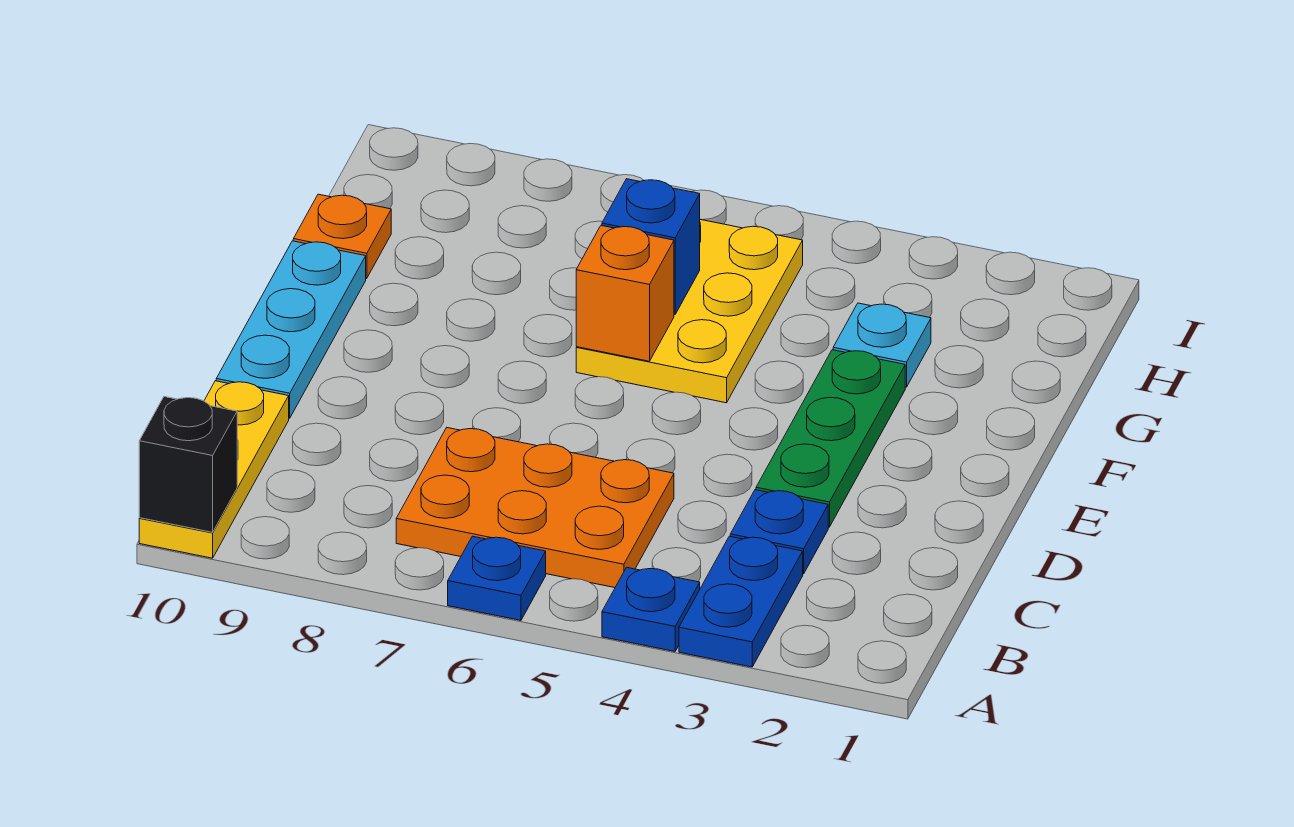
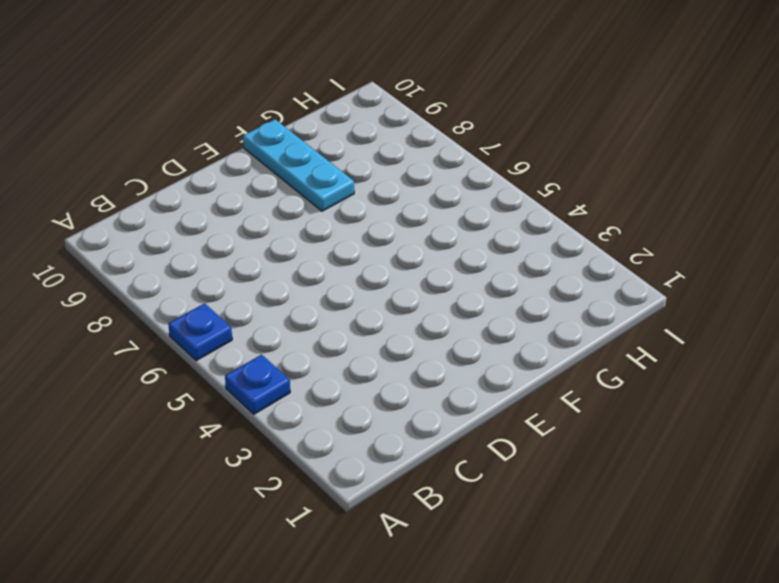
cyan plate F8:F10 level 1 -> cyan plate D10:F10 level 1
none -> blue plate A3:B3 level 1
none -> yellow plate A10:C10 level 1
none -> orange plate B5:C7 level 1

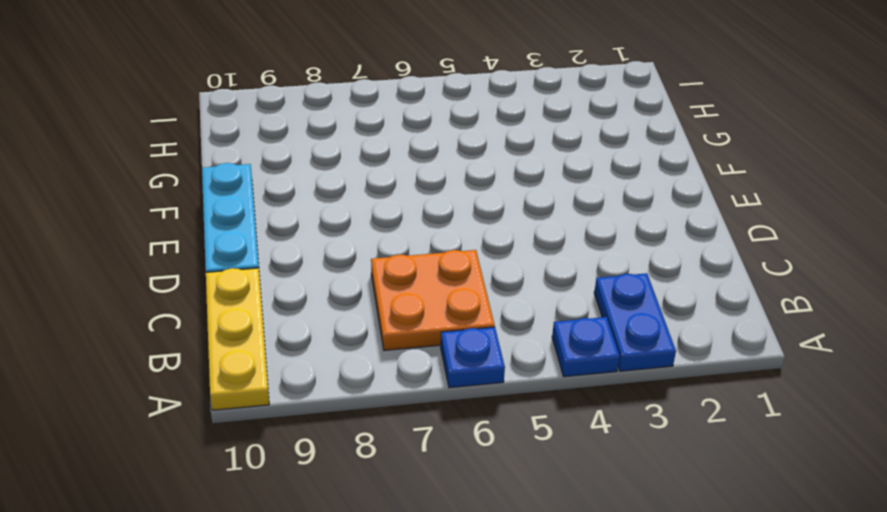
orange plate B6:C7 level 1 -> orange plate B5:C7 level 1
none -> blue plate C3 level 1
none -> green plate D3:F3 level 1
none -> yellow plate F5:H6 level 1

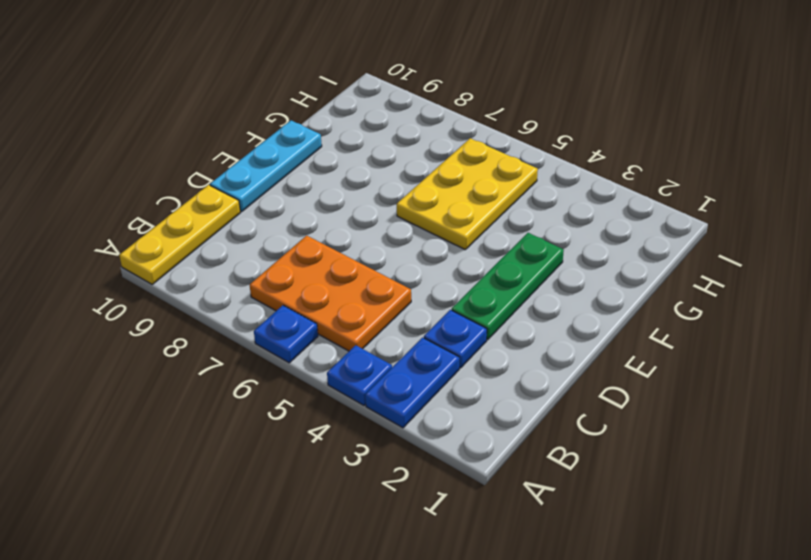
none -> cyan plate G3 level 1
none -> orange plate G10 level 1
none -> black brick A10 level 2

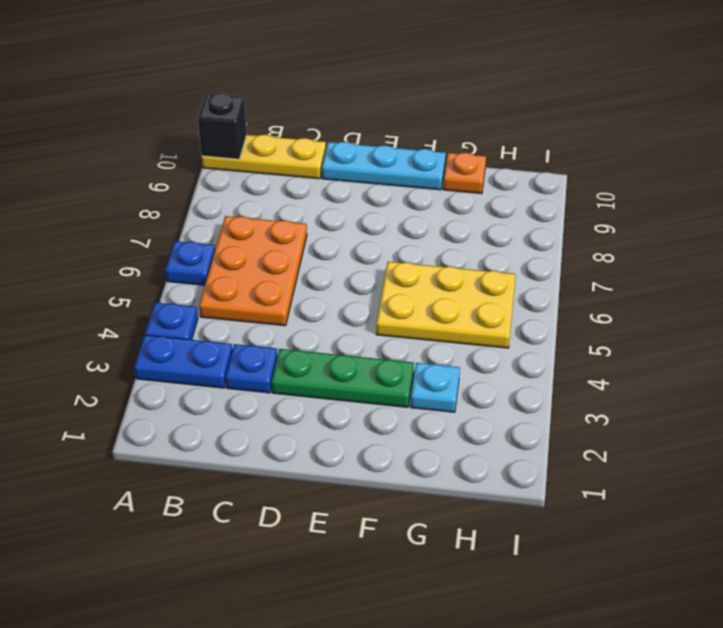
none -> orange brick F6 level 2
none -> blue brick G6 level 2

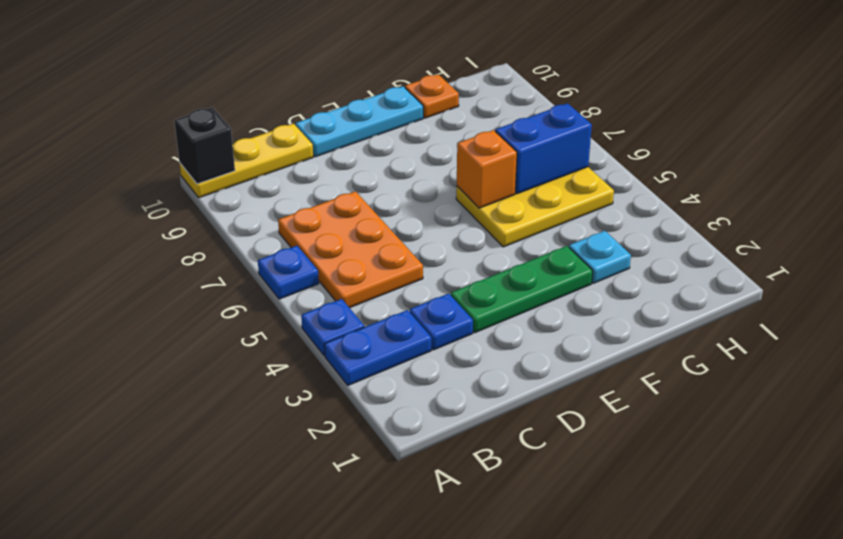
blue brick G6:H6 level 2 -> blue brick G6 level 2

